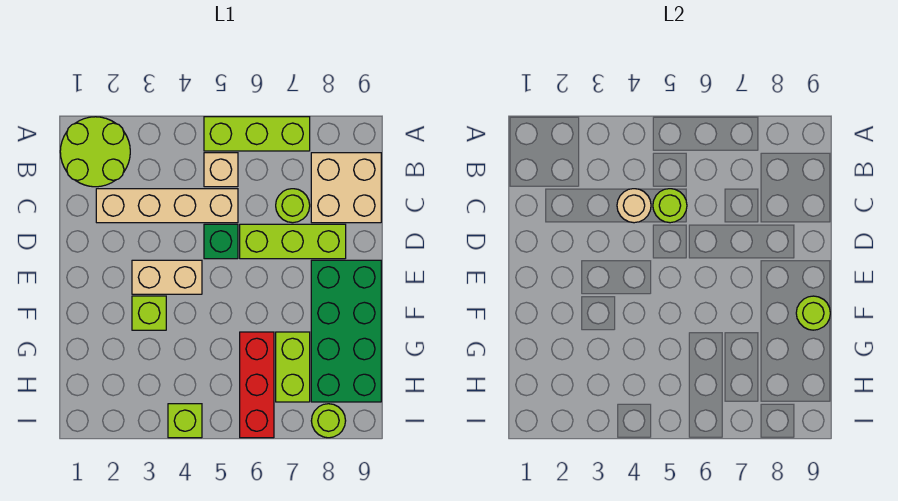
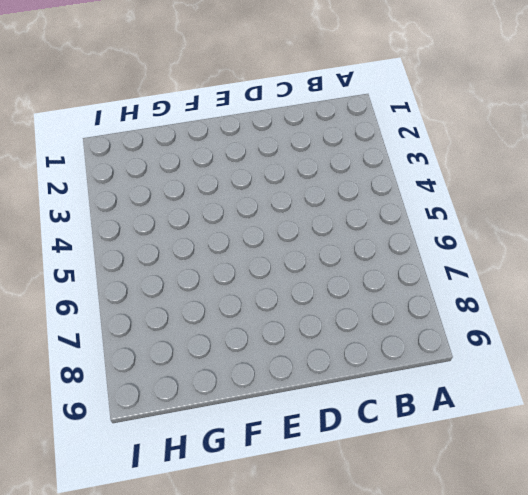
none -> lime round brick A1:B2 level 1
none -> lime brick A5:A7 level 1
none -> tan brick B5 level 1

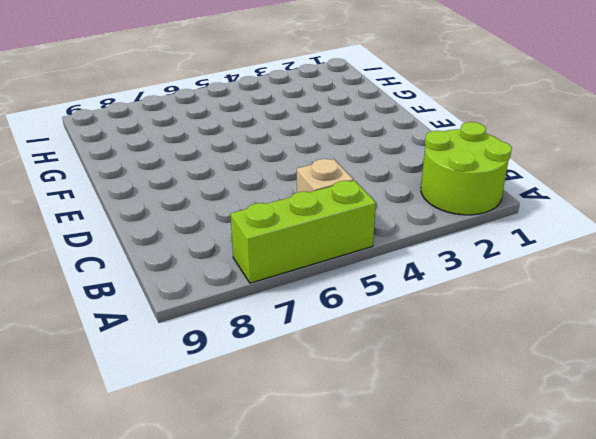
none -> tan brick B8:C9 level 1
none -> tan brick C2:C5 level 1
none -> lime round brick C7 level 1

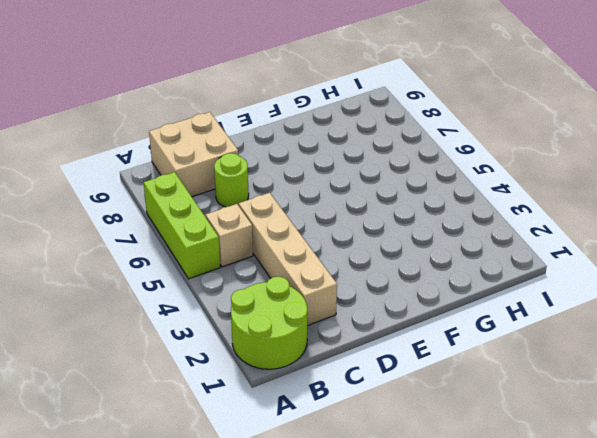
none -> green brick D5 level 1
none -> lime brick D6:D8 level 1
none -> tan brick E3:E4 level 1

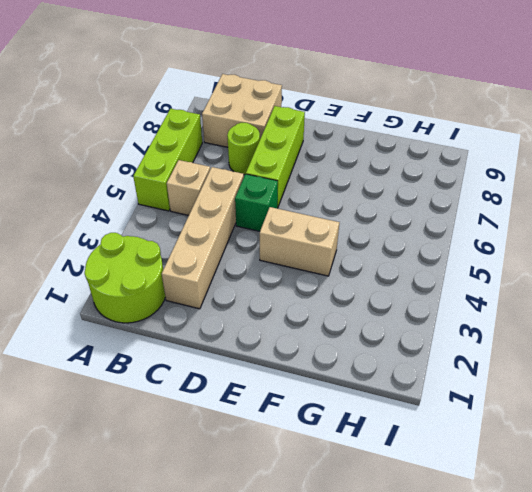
tan brick E4:F4 level 1 -> tan brick E3:E4 level 1
none -> green brick E8:H9 level 1
none -> lime brick F3 level 1
none -> red brick G6:I6 level 1

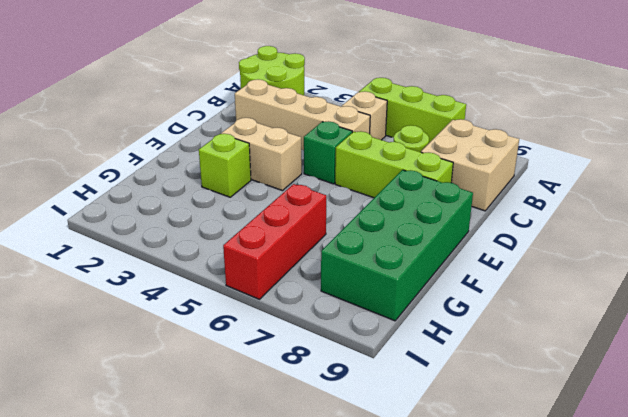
none -> lime brick G7:H7 level 1
none -> lime brick I4 level 1
none -> lime round brick I8 level 1

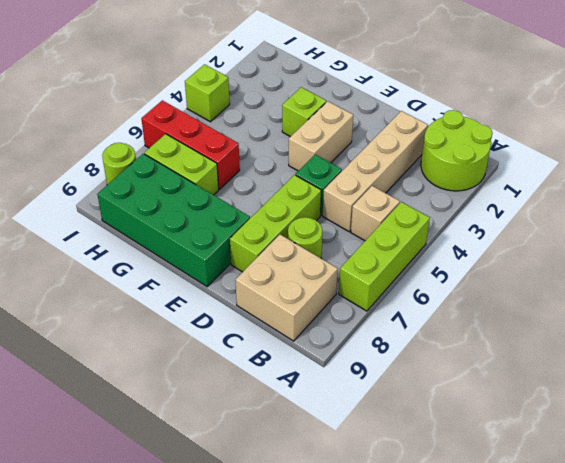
none -> tan round brick C4 level 2
none -> lime round brick C5 level 2
none -> lime round brick F9 level 2

